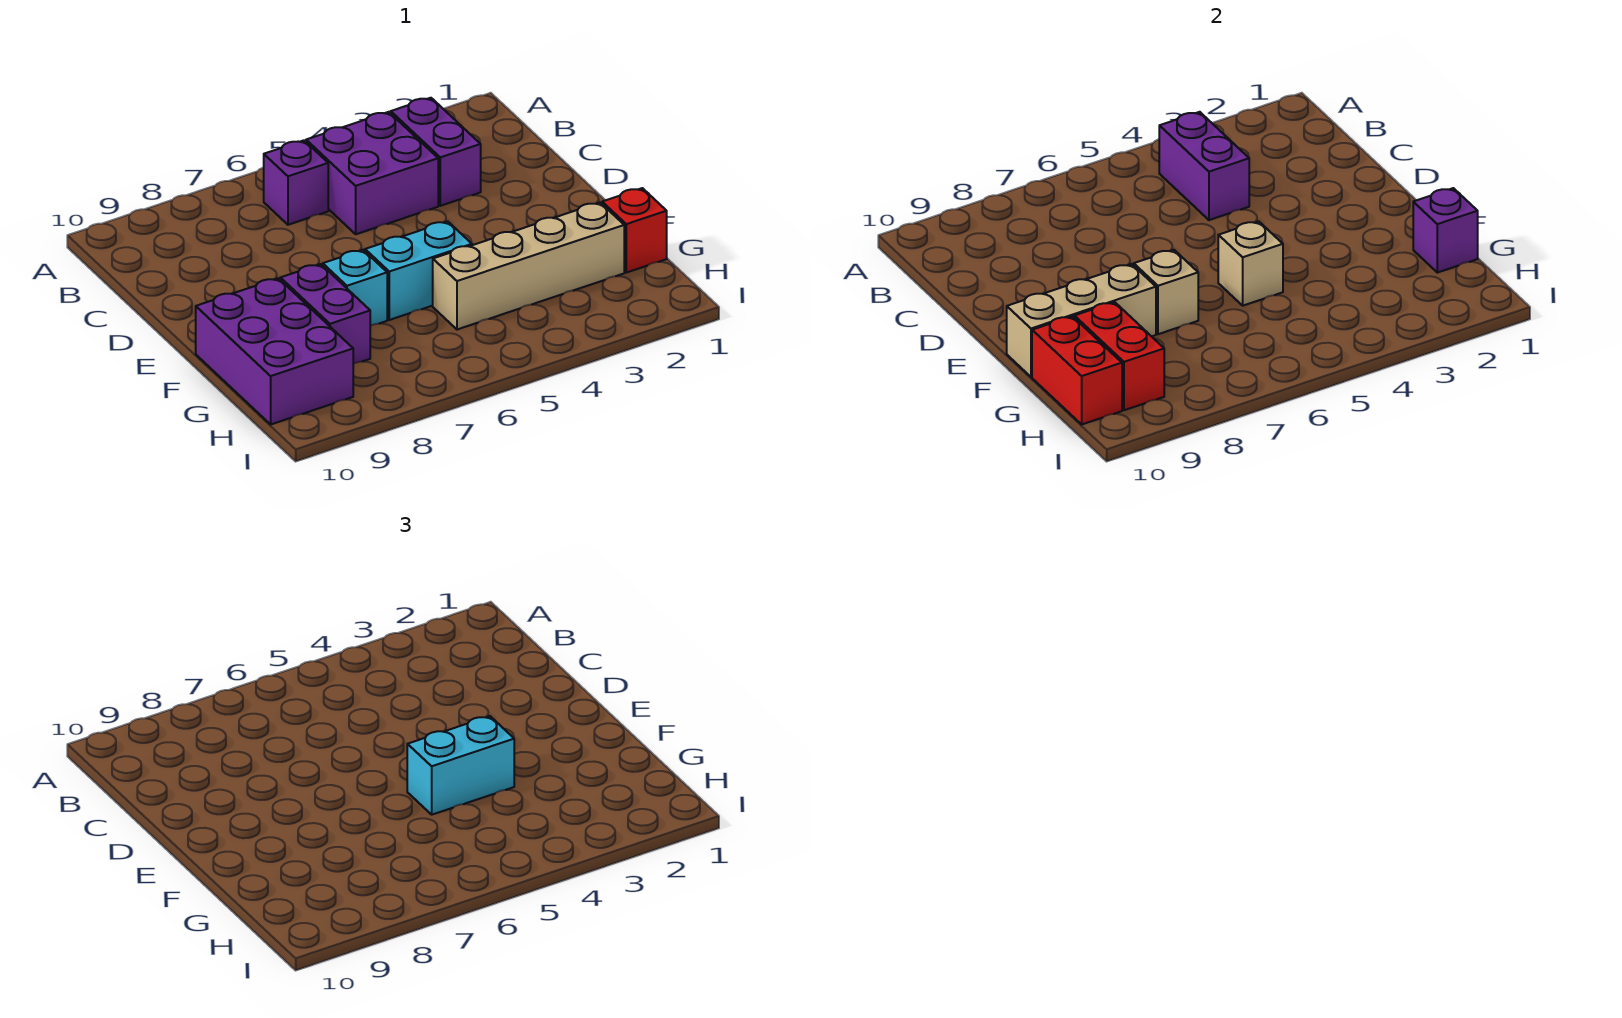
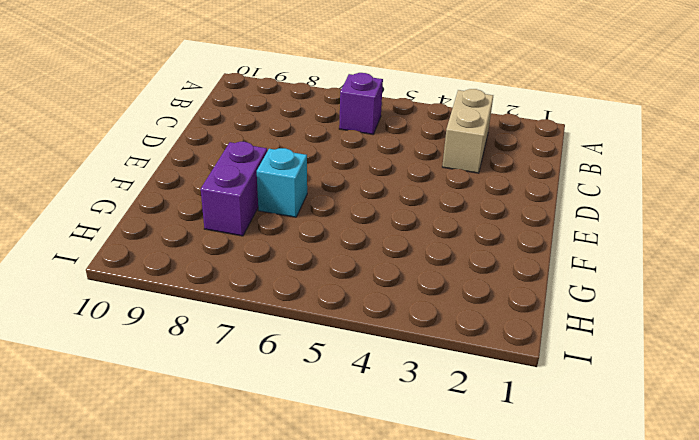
tan brick B3:C3 level 1 -> purple brick B3:C3 level 1
none -> purple brick B4:C5 level 1
none -> cyan brick F5:F6 level 1
none -> purple brick F9:H10 level 1

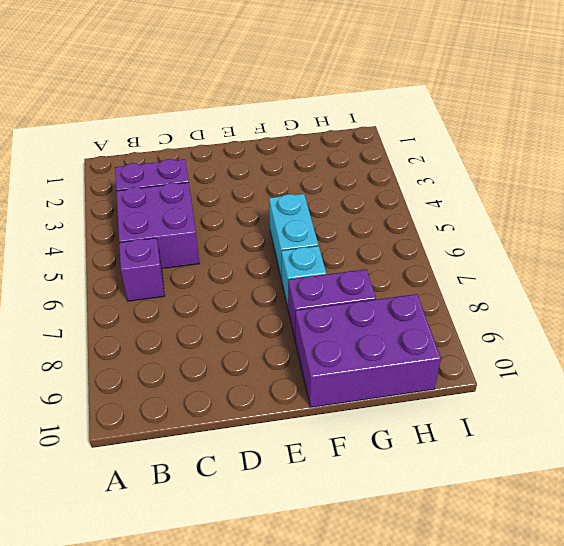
none -> red brick G1 level 1
none -> tan brick G2:G5 level 1
none -> purple brick B4:C4 level 2

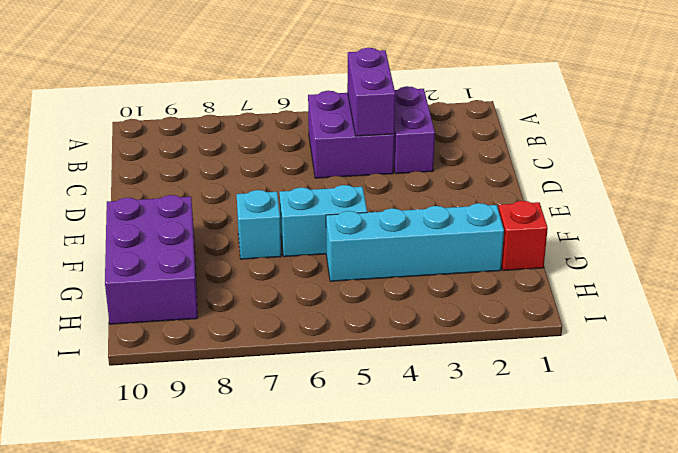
cyan brick G2:G5 level 1 -> tan brick G2:G5 level 1
none -> purple brick B6 level 1
none -> purple brick F8:G8 level 1
none -> tan brick F5 level 2

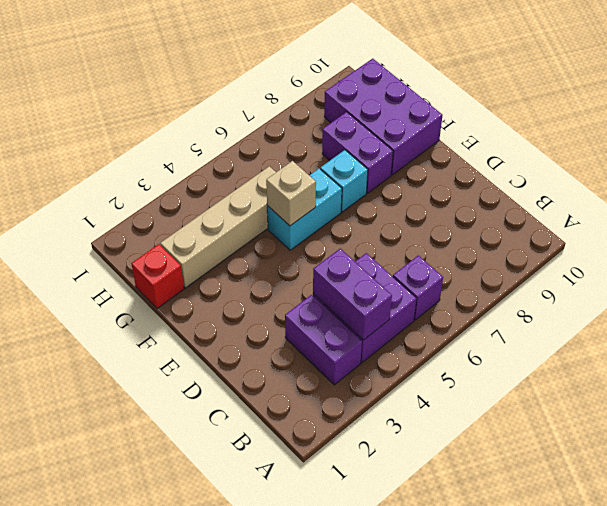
none -> tan brick F7 level 2
none -> tan brick F8:F10 level 2
none -> purple brick G1 level 2

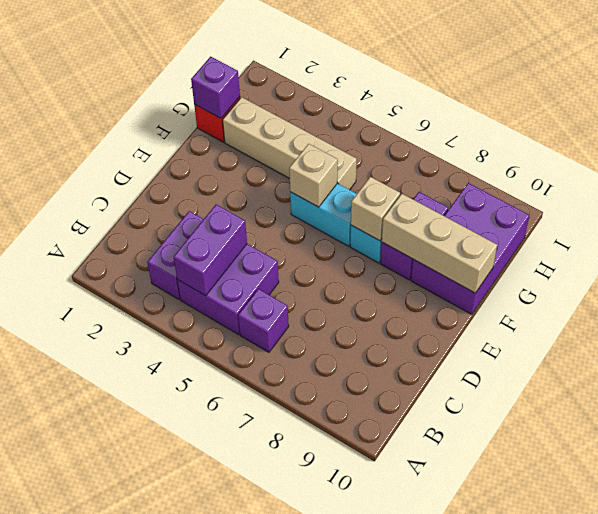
none -> red brick G9:H9 level 2
none -> red brick G10:H10 level 2
none -> cyan brick F4:F5 level 3

